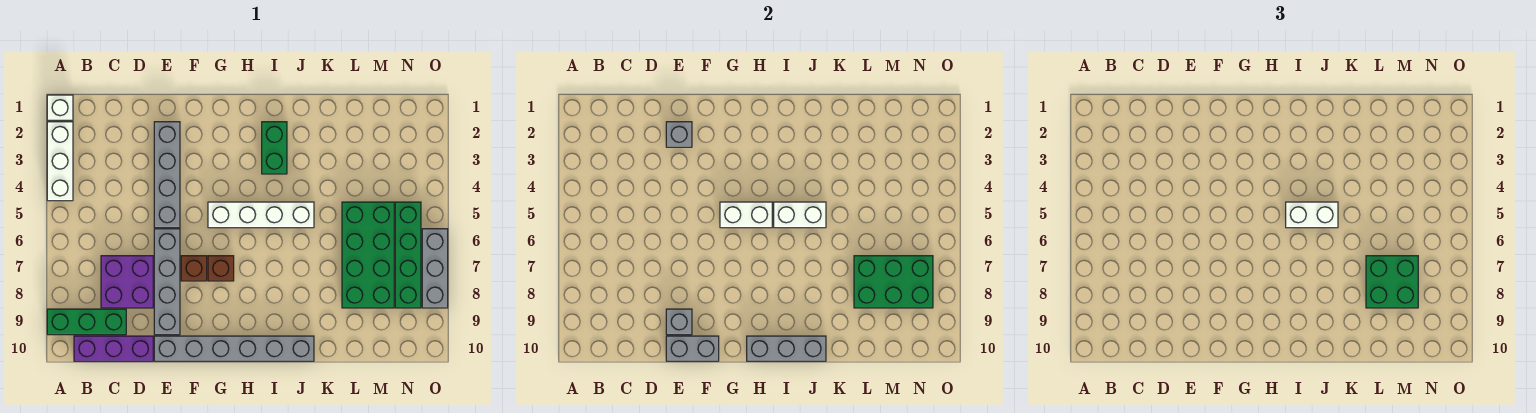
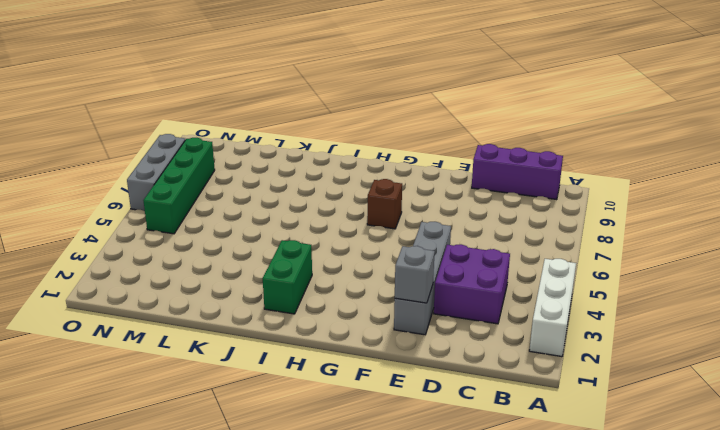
purple brick C3:D4 level 1 -> purple brick C7:D8 level 1
none -> white brick A1 level 1
none -> green brick A9:C9 level 1
none -> grey brick E6:E9 level 1

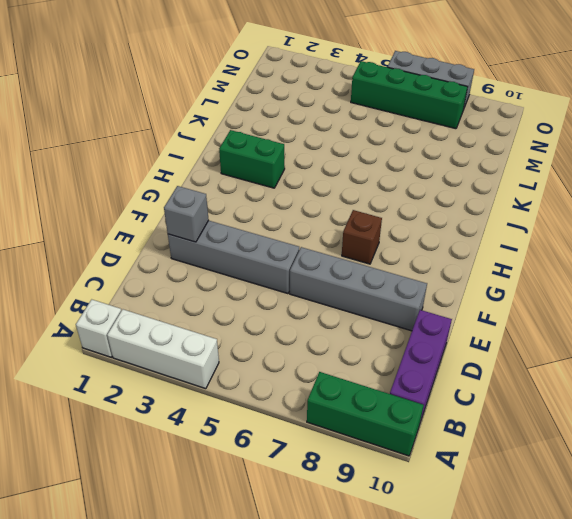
green brick A8:A10 level 1 -> green brick A9:C9 level 1
none -> purple brick C7:D8 level 1
none -> grey brick E10:J10 level 1
none -> brown brick F7 level 1

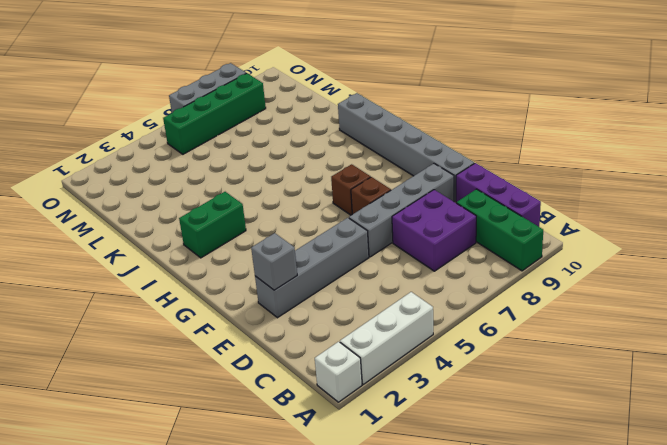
none -> white brick G5:J5 level 1
none -> green brick L5:M8 level 1
none -> grey brick E9 level 2

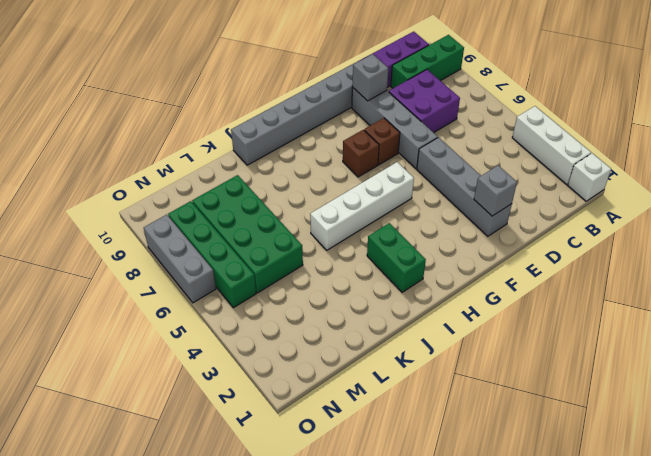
none -> grey brick E10:F10 level 2
none -> white brick G5:H5 level 2
none -> grey brick H10:J10 level 2

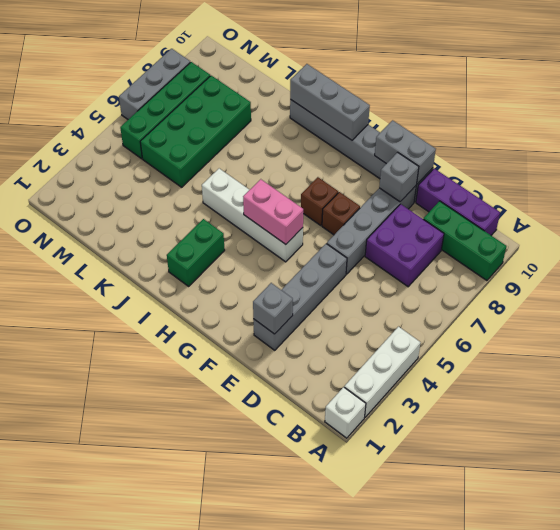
pink brick G5:H5 level 2 -> white brick G5:H5 level 2
none -> white brick I5:J5 level 2
none -> green brick L7:N8 level 2
none -> white brick I5:J5 level 3

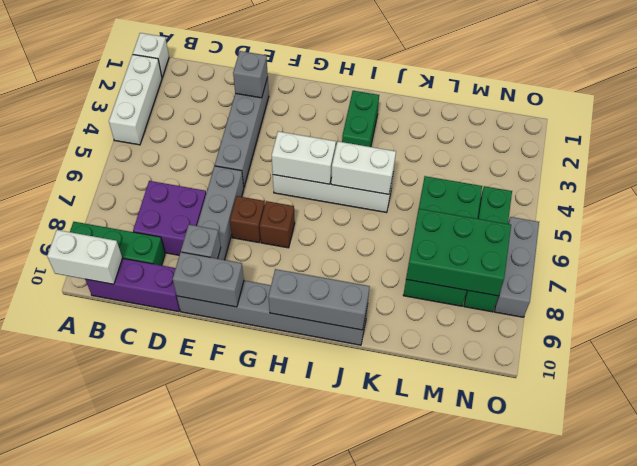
white brick A10:B10 level 2 -> white brick I5:J5 level 3
none -> green brick L7:M8 level 3

